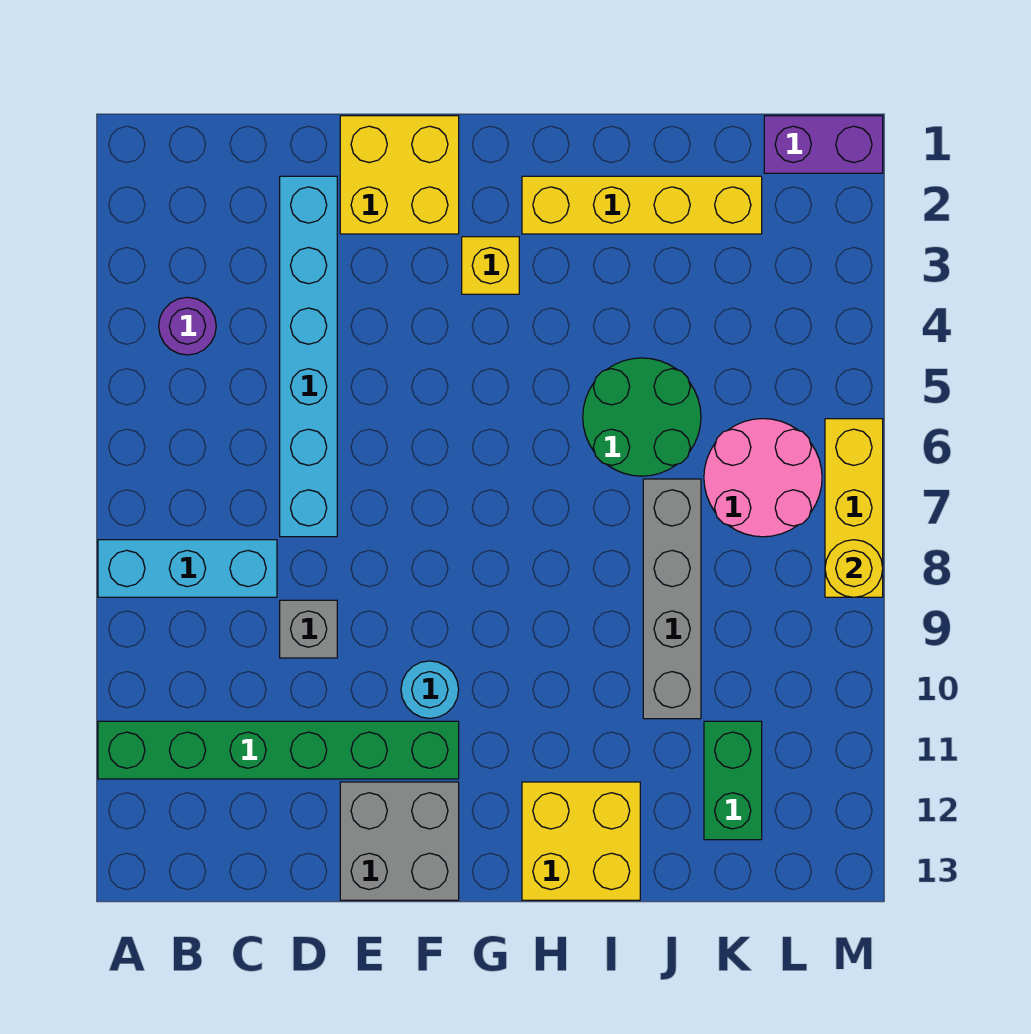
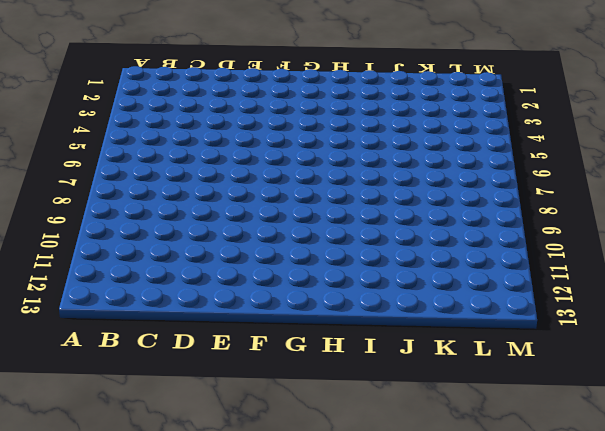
none -> cyan brick A8:C8 level 1
none -> green brick A11:F11 level 1
none -> purple round brick B4 level 1

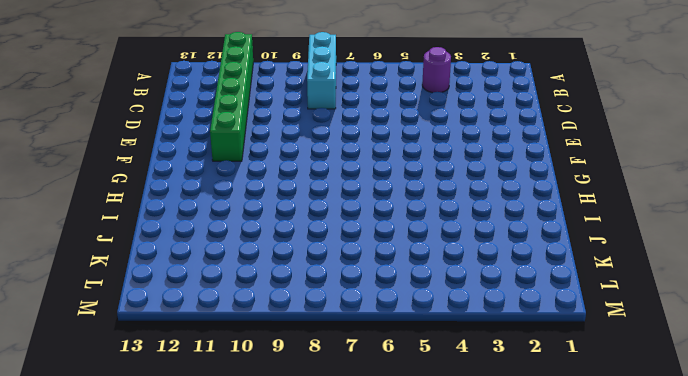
none -> cyan brick D2:D7 level 1
none -> grey brick D9 level 1
none -> yellow brick E1:F2 level 1

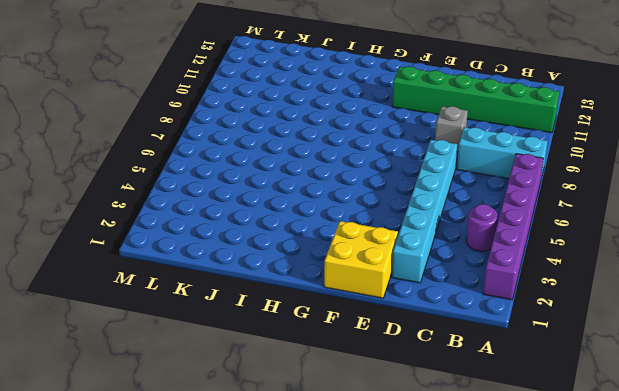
purple brick A2:A7 level 1 -> none
none -> grey brick E12:F13 level 1
none -> cyan round brick F10 level 1
none -> yellow brick G3 level 1

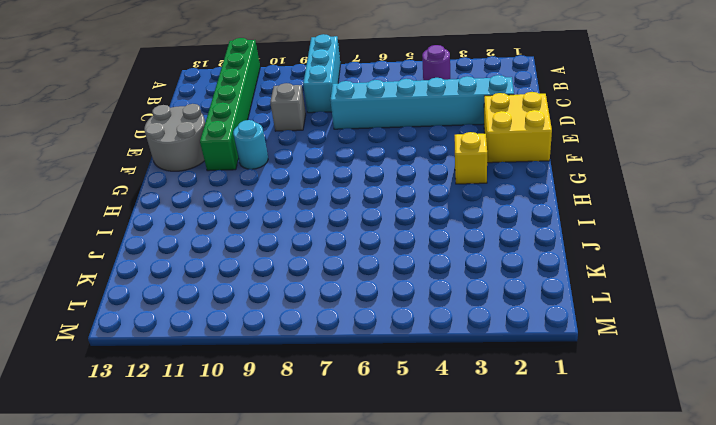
grey round brick E12:F13 level 1 -> grey brick E12:F13 level 1
none -> yellow brick H2:K2 level 1
none -> yellow brick H12:I13 level 1
none -> green round brick I5:J6 level 1

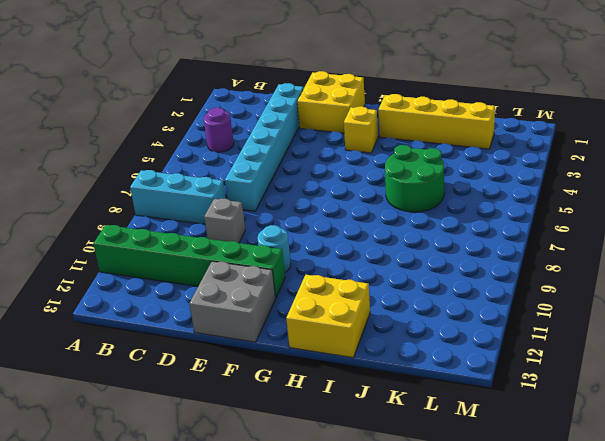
none -> grey brick J7:J10 level 1
none -> pink round brick K6:L7 level 1
none -> green brick K11:K12 level 1

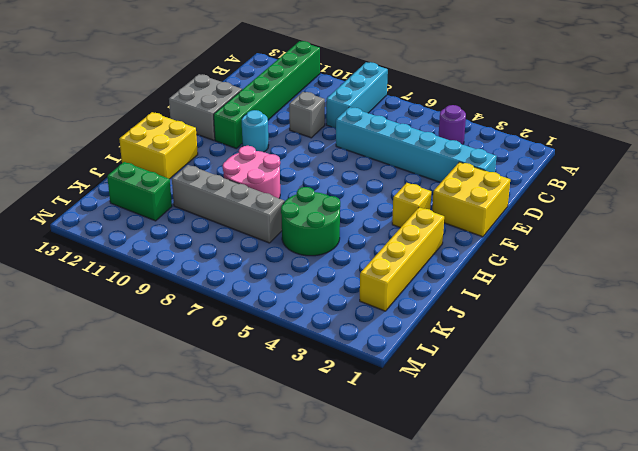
pink round brick H8:I9 level 1 -> pink round brick K6:L7 level 1
none -> purple brick L1:M1 level 1
none -> yellow brick M6:M8 level 1
none -> yellow round brick M8 level 2

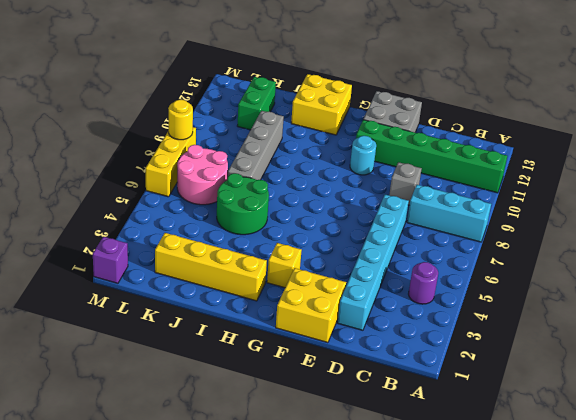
purple brick M1 level 1 -> purple brick L1:M1 level 1

